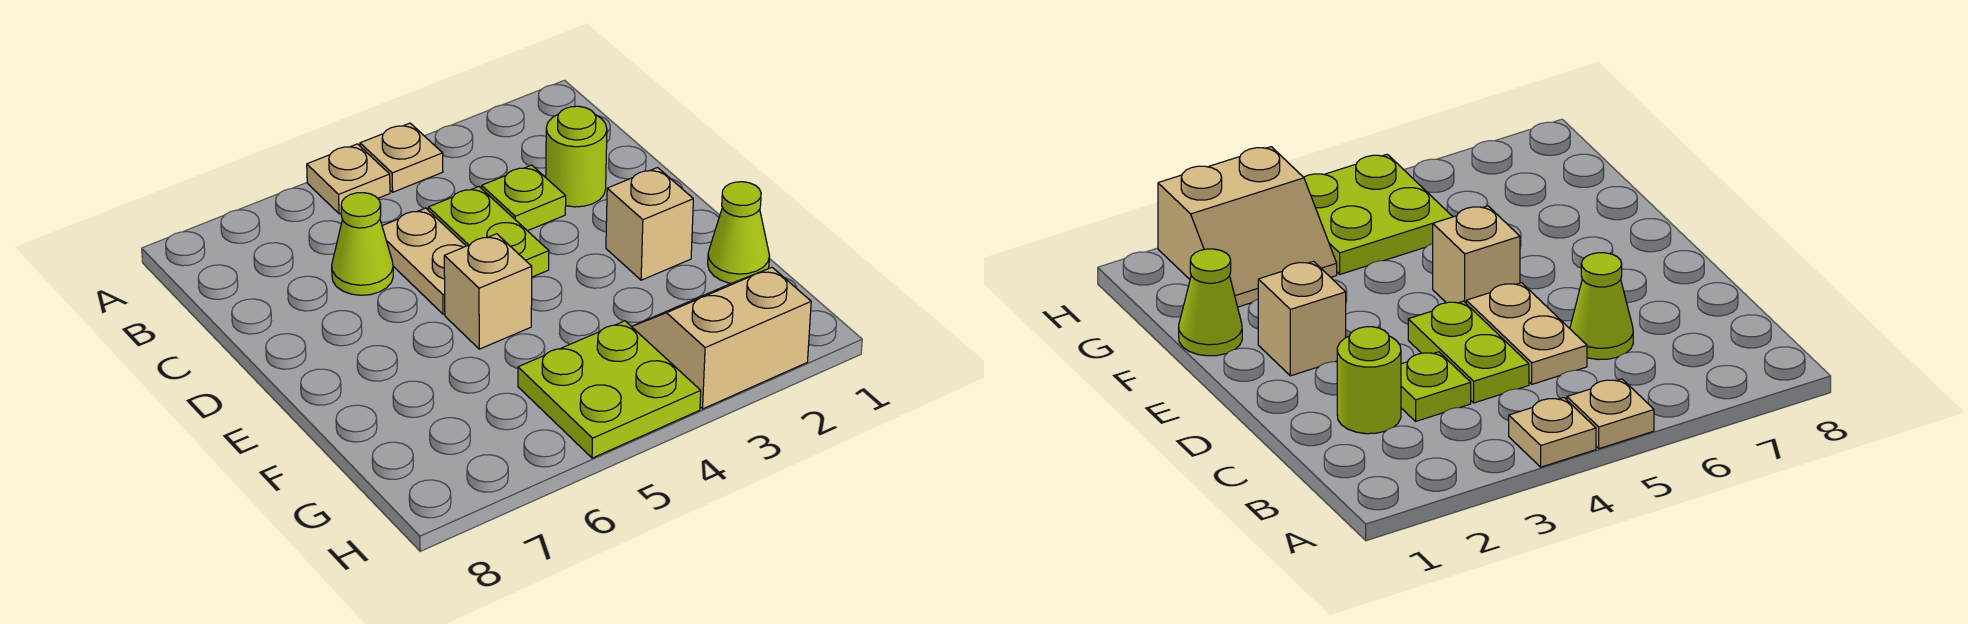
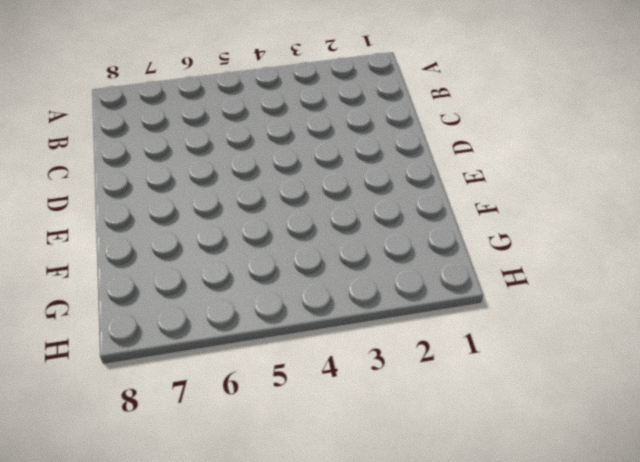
none -> tan plate A4 level 1
none -> tan plate A5 level 1
none -> lime round brick C2 level 1

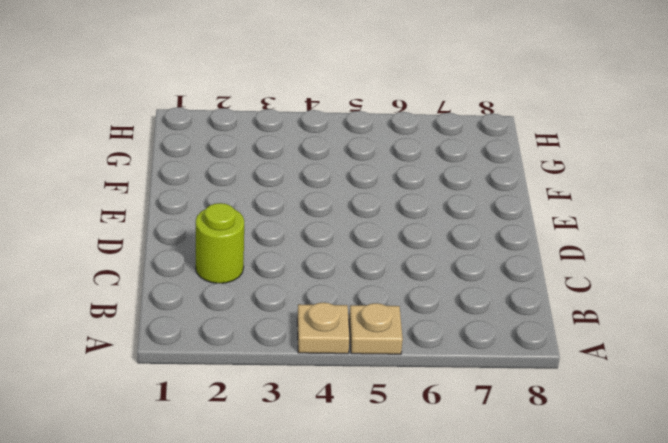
none -> lime plate C3 level 1
none -> lime plate C4:D4 level 1
none -> tan plate C5:D5 level 1

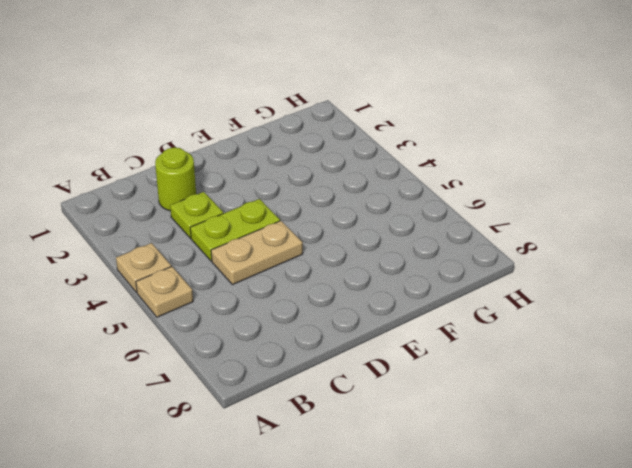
none -> lime cone C6 level 1
none -> tan brick E2 level 1
none -> tan brick E5 level 1

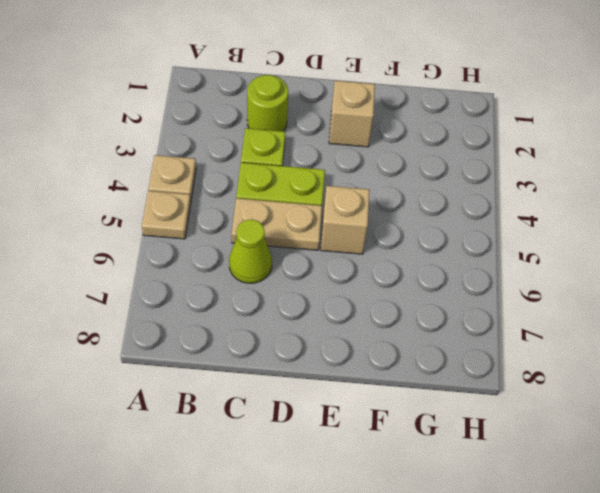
none -> lime cone F1 level 1
none -> tan slope G2:H3 level 1 top H
none -> lime plate G4:H5 level 1

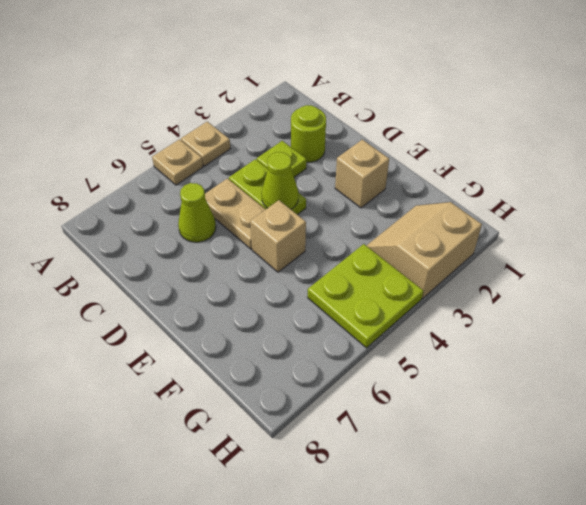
lime cone D4 level 2 -> lime cone F1 level 1

